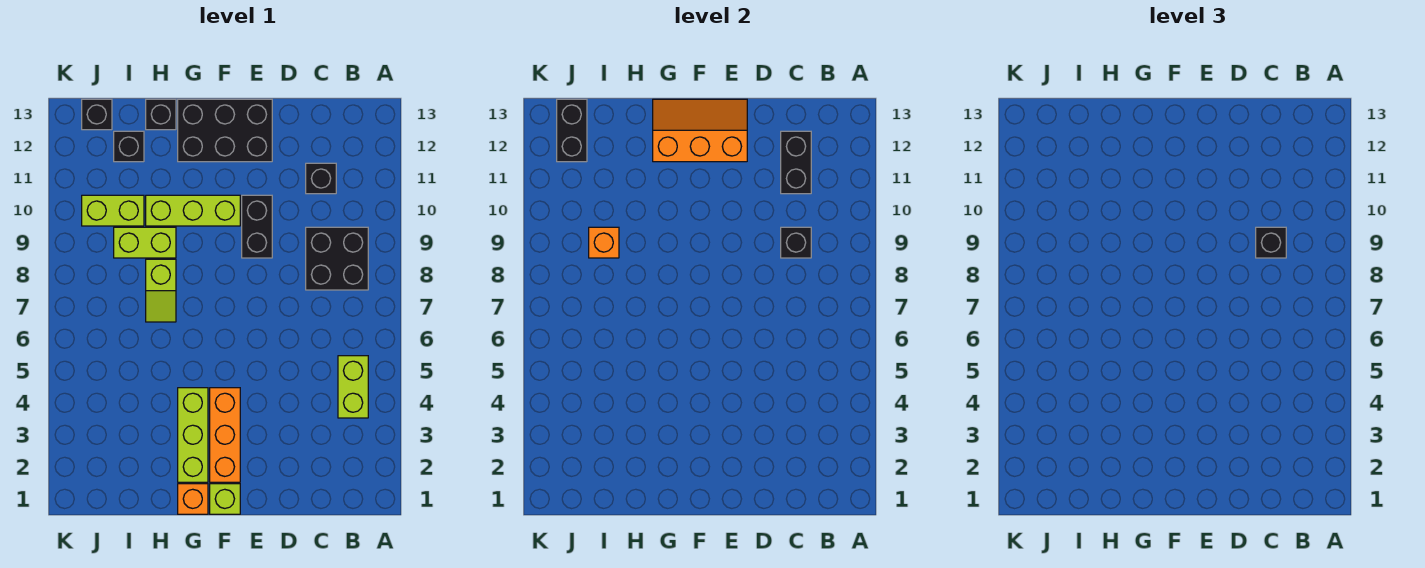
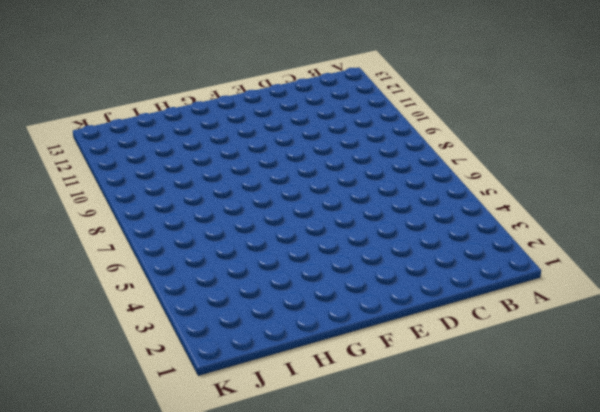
none -> lime brick B4:B5 level 1
none -> black brick B8:C9 level 1
none -> black brick C11 level 1

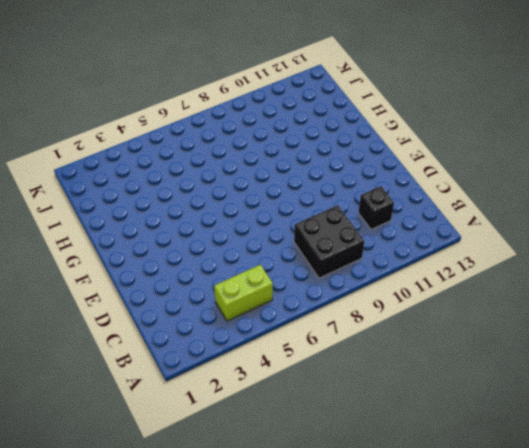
none -> black brick E9:E10 level 1
none -> black brick E12:G13 level 1
none -> lime brick F1 level 1

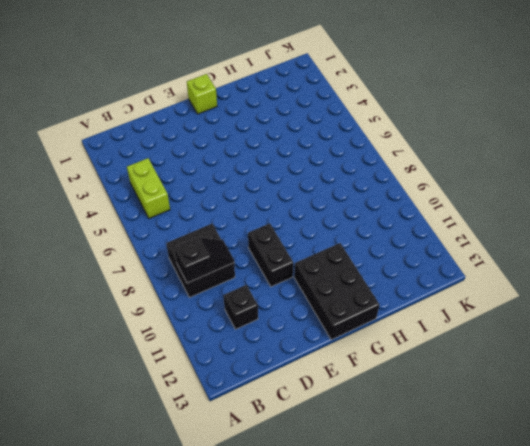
black slope B9:C9 level 2 top B -> black brick C9 level 2
black brick F11:G13 level 1 -> black brick E12:G13 level 1
none -> orange brick F2:F4 level 1
none -> lime brick F10:H10 level 1
none -> orange brick G1 level 1

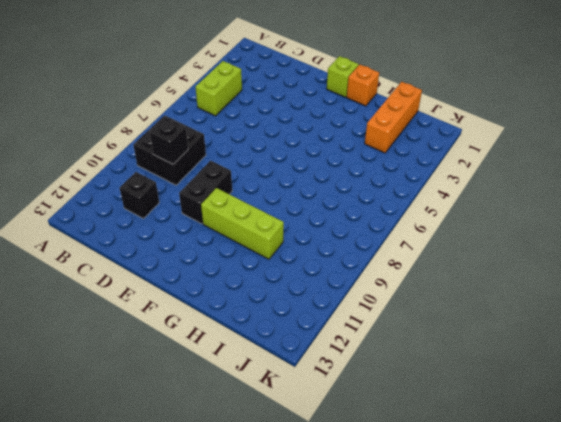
orange brick I1:I3 level 1 -> orange brick F2:F4 level 1
none -> black brick E12:G13 level 1
none -> lime brick G2:G4 level 1
none -> lime slope H7:H8 level 1 top 8

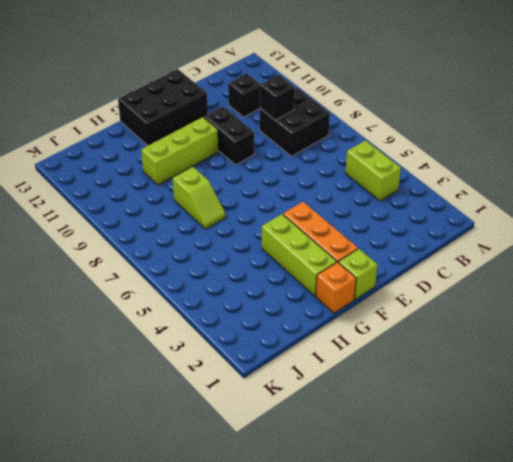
none -> lime brick H9:I9 level 1
none -> black brick H13 level 1
none -> lime brick I10:J10 level 1

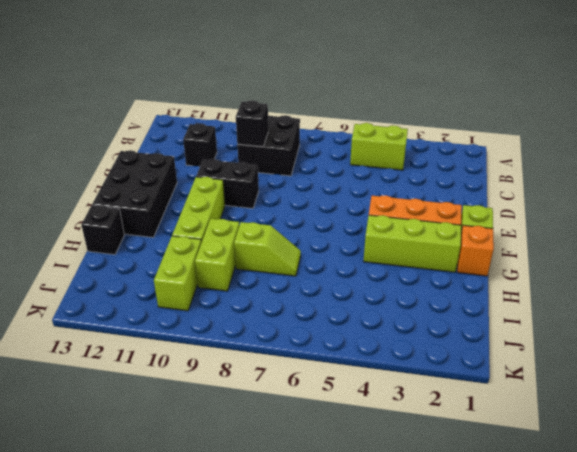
none -> black brick I12 level 1
none -> black brick J13 level 1
none -> black brick C11:C12 level 2

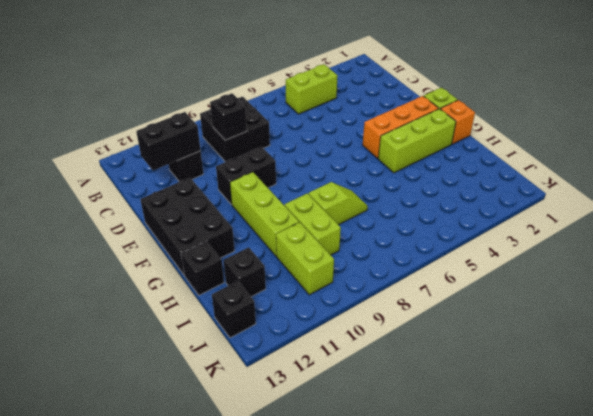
none -> orange slope E12:G13 level 2 top 12
none -> orange brick I9 level 2
none -> black brick J12:J13 level 2

